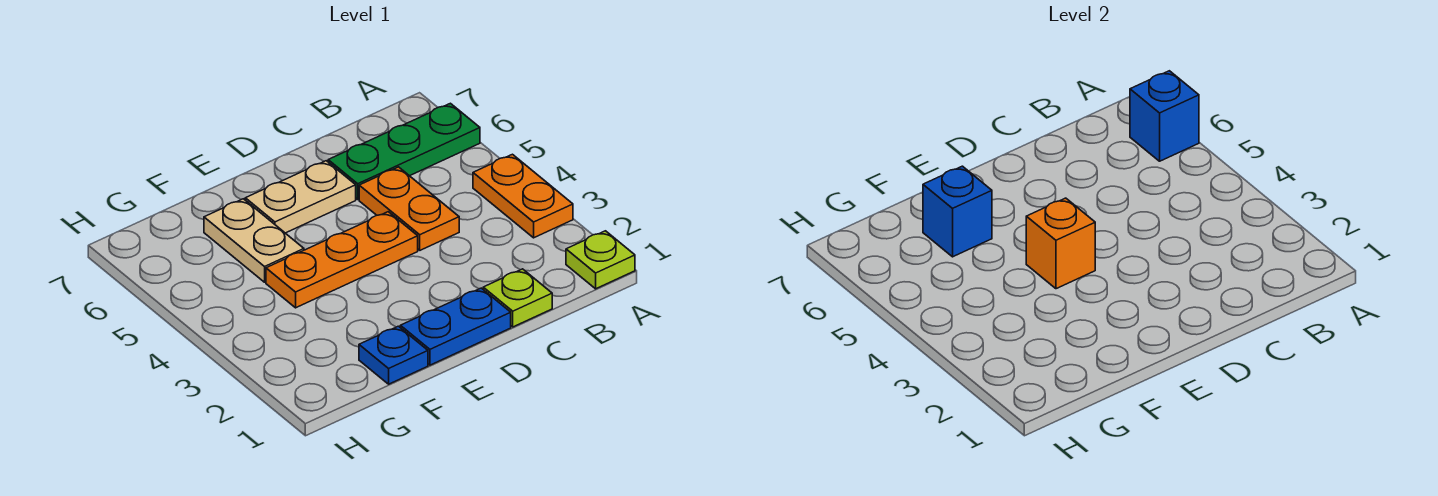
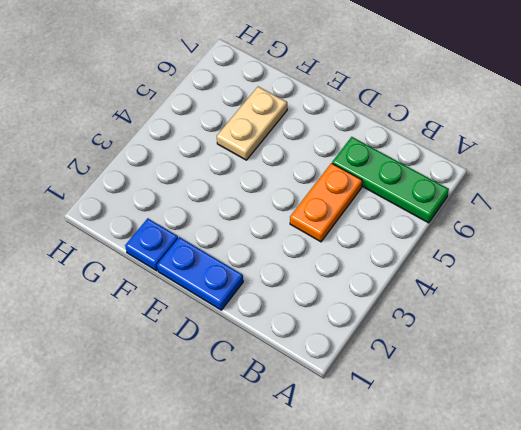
none -> lime plate A1 level 1
none -> orange plate A3:A4 level 1
none -> lime plate C1 level 1

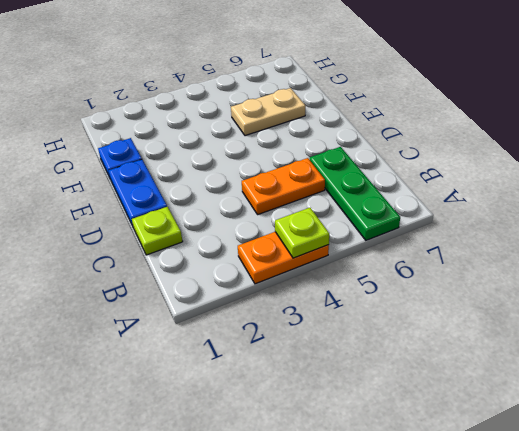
lime plate A4 level 2 -> lime plate A1 level 1
none -> orange plate D4:F4 level 1
none -> tan plate D6:E6 level 1
none -> blue brick A6 level 2

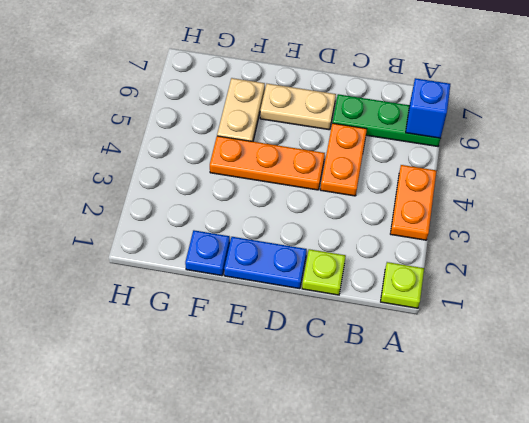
none -> orange brick E4 level 2
none -> blue brick F6 level 2

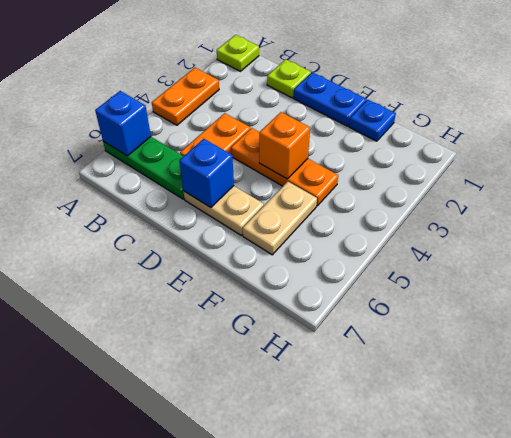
blue brick D6 level 2 -> blue brick F6 level 2

